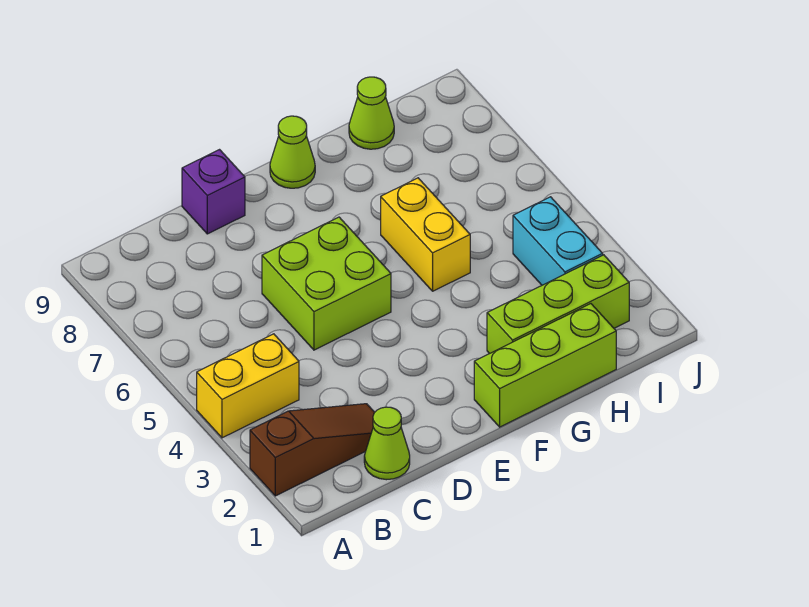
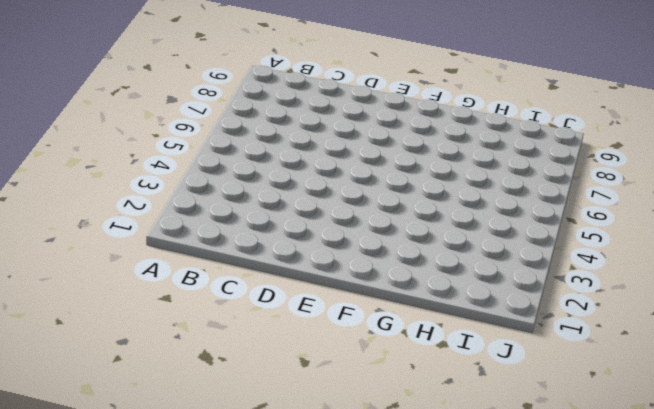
none -> brown slope A2:C2 level 1 top A
none -> yellow brick A4:B4 level 1

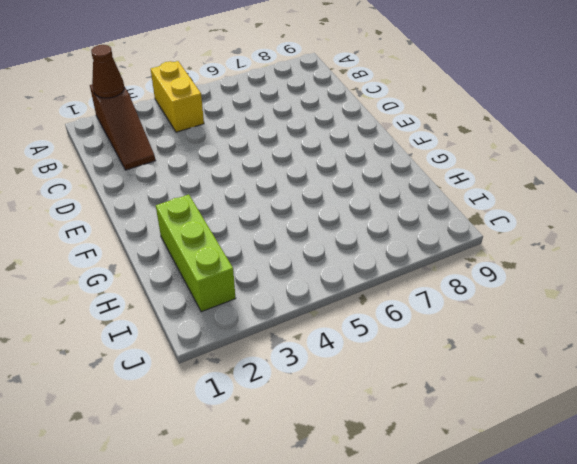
brown cone A2 level 2 -> none
none -> lime cone C1 level 1
none -> lime brick D5:E6 level 1

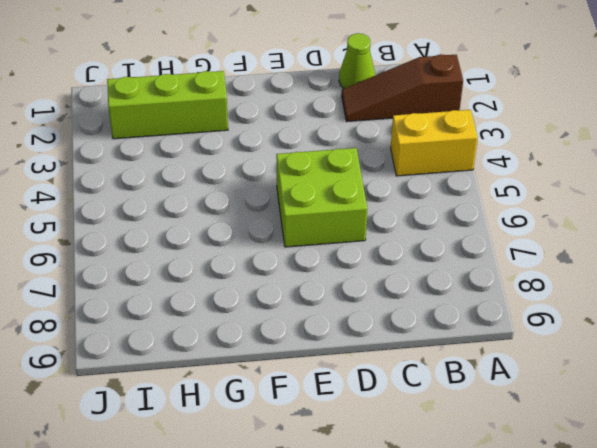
none -> purple brick D9 level 1
none -> lime brick F1:H1 level 1

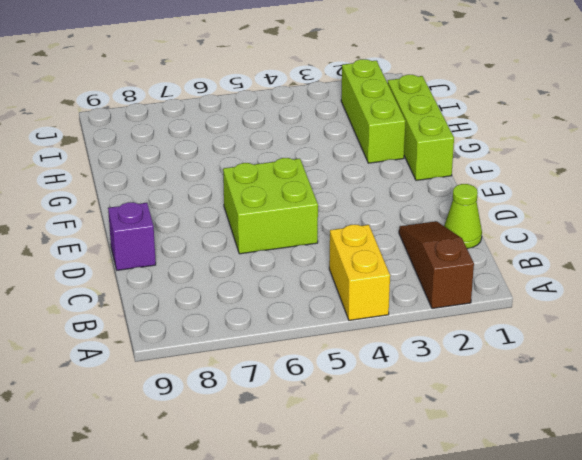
none -> lime cone F9 level 1
none -> yellow brick G5:G6 level 1

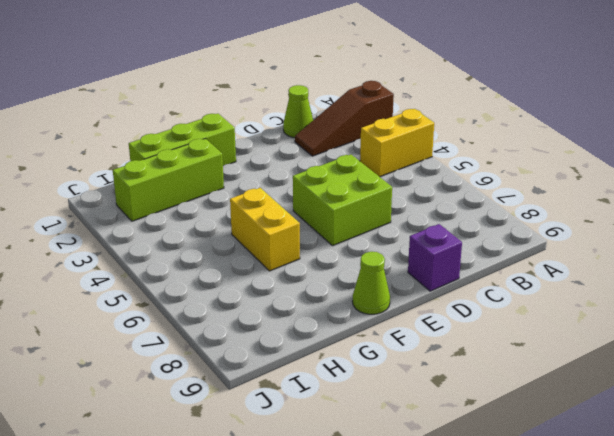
none -> lime cone H9 level 1
none -> cyan brick I3:I4 level 1

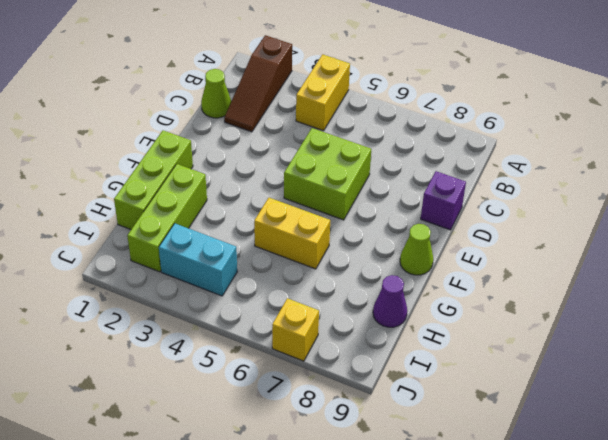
purple cone H9 level 1 -> lime cone H9 level 1
yellow brick J7 level 1 -> none

